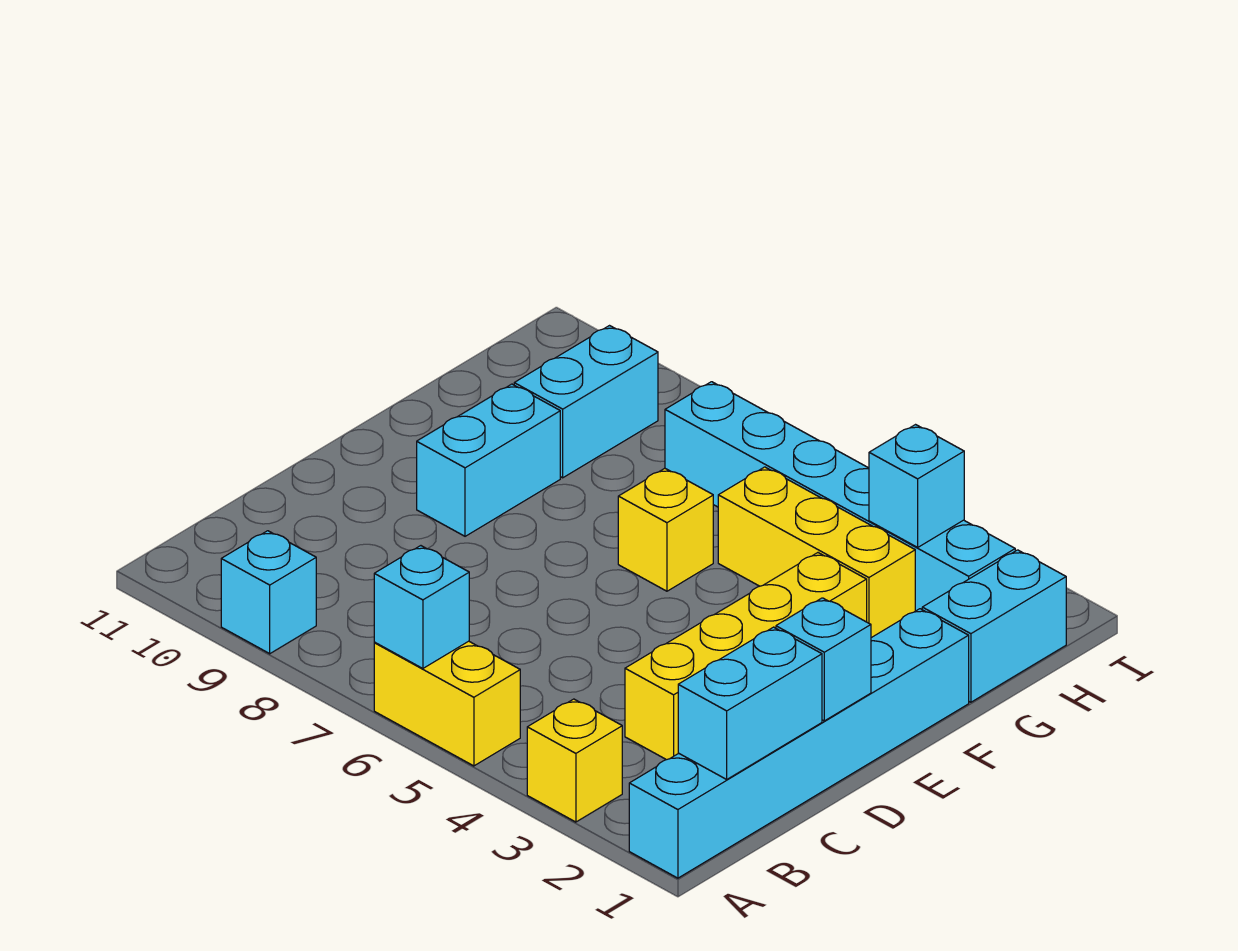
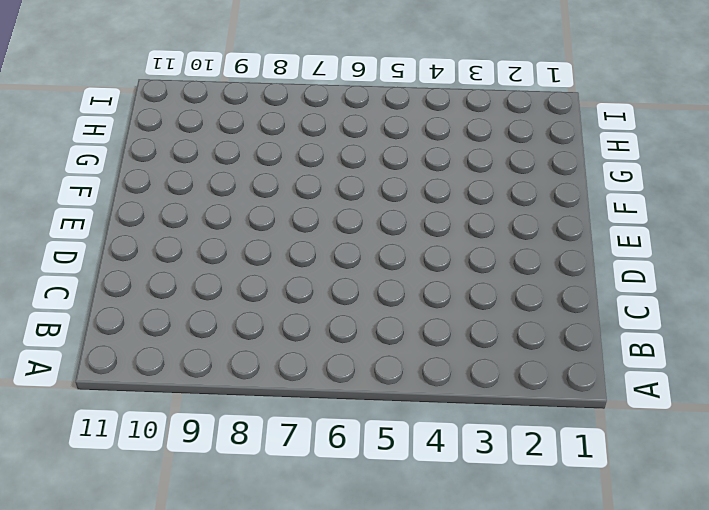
none -> cyan brick A1:F1 level 1
none -> yellow brick A3 level 1
none -> yellow brick A5:A6 level 1

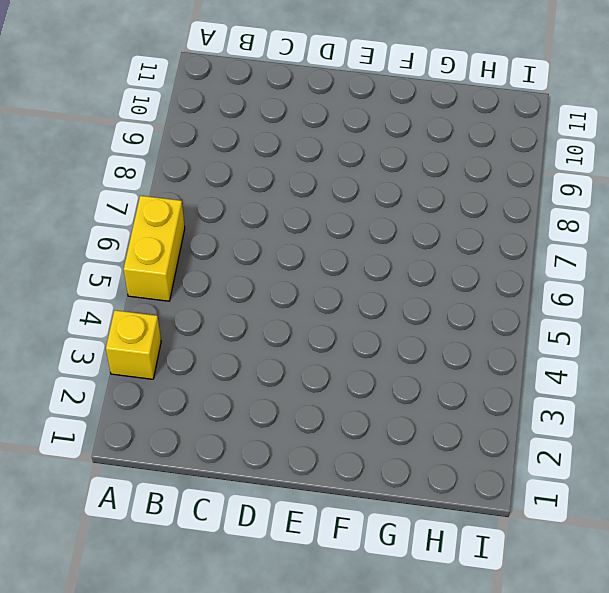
none -> cyan brick A1:F1 level 1
none -> cyan brick A9 level 1
none -> yellow brick C3:F3 level 1

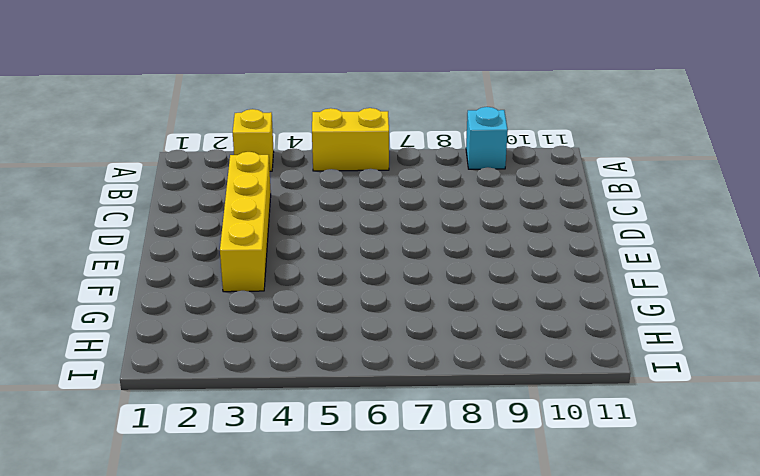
none -> cyan brick A1:F1 level 1
none -> cyan brick E9:F9 level 1
none -> yellow brick F6 level 1

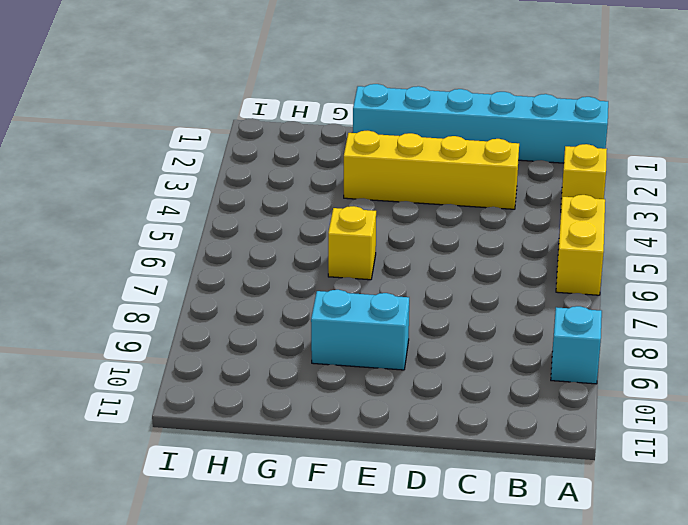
none -> cyan brick G1:H1 level 1
none -> yellow brick G3:G5 level 1
none -> cyan brick G9:H9 level 1

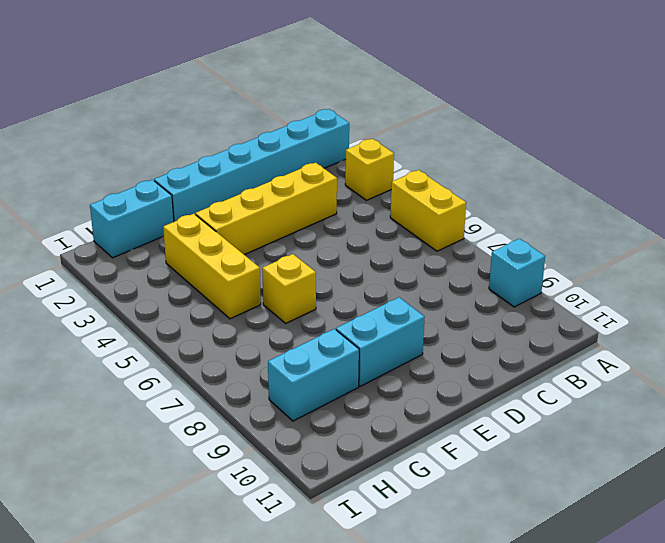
none -> cyan brick H2:H7 level 1
none -> cyan brick A6 level 2
none -> cyan brick B1:C1 level 2

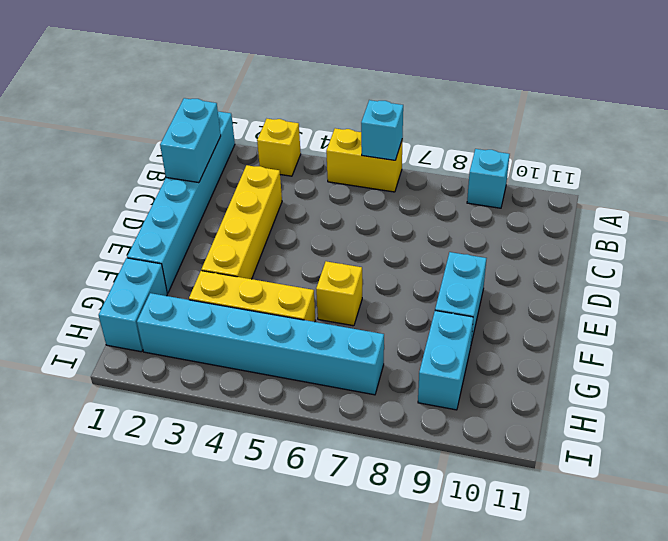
none -> cyan brick D1 level 2
none -> cyan brick H3 level 2

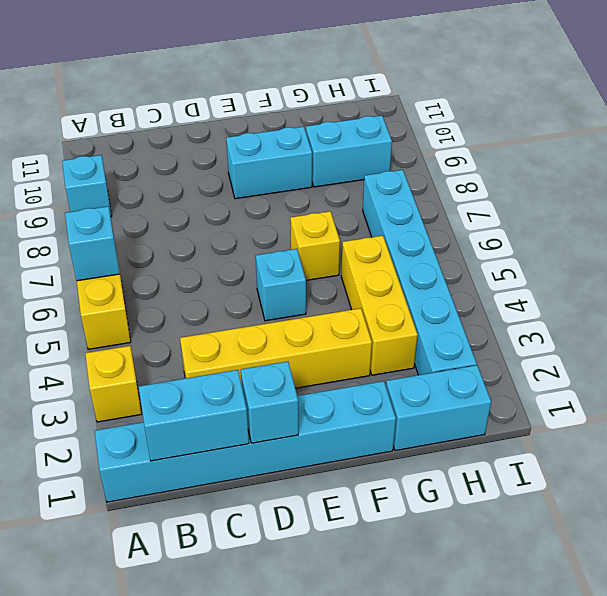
cyan brick E5 level 1 -> cyan brick H3 level 2

